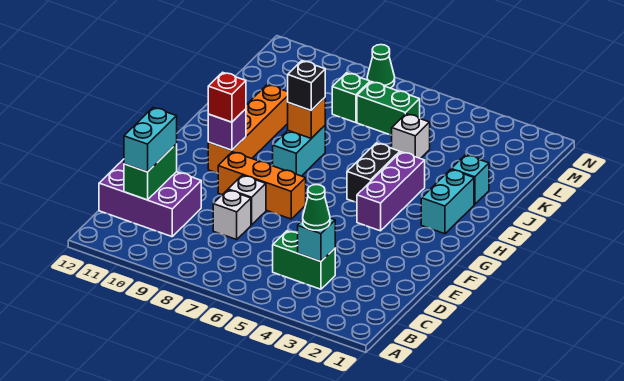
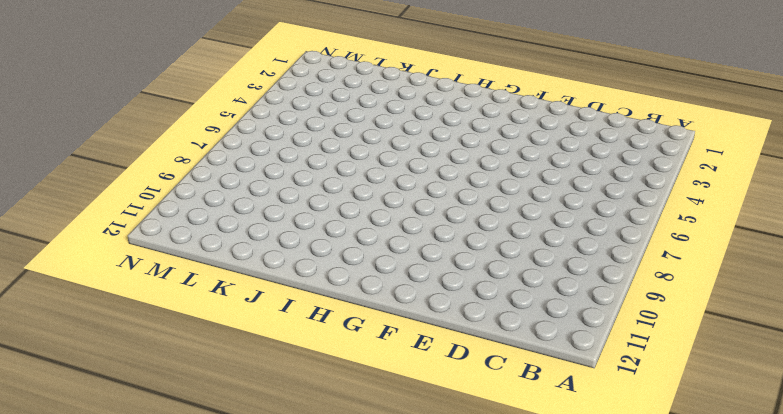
none -> green brick C4:C5 level 1
none -> purple brick C10:D12 level 1
none -> white brick D8 level 1

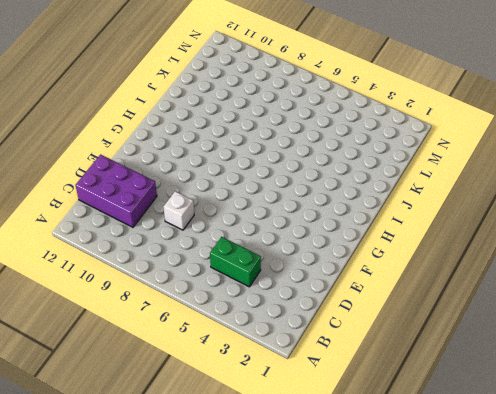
none -> white brick E8 level 1
none -> orange brick F7:F9 level 1
none -> purple brick G4:I4 level 1

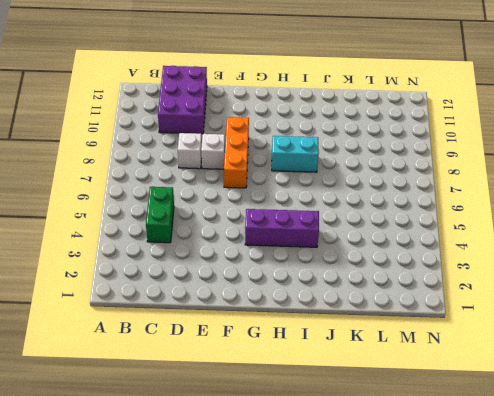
none -> orange brick G10:J10 level 1
none -> cyan brick H2:I2 level 1
none -> black brick H5:I5 level 1

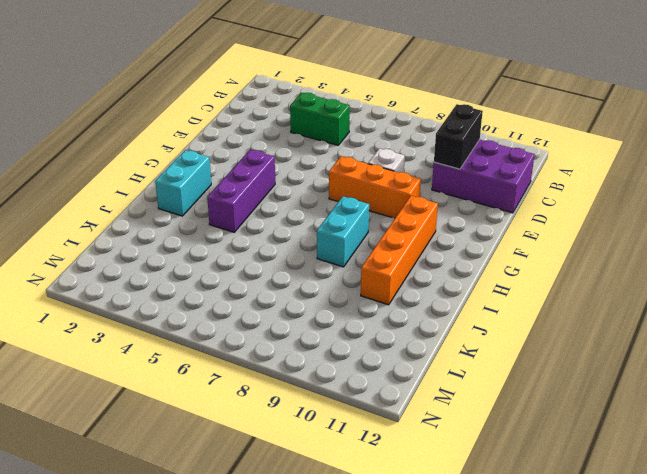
black brick C10:D10 level 2 -> black brick H5:I5 level 1
none -> white brick D8 level 1
none -> cyan brick J2 level 1
none -> white brick K5 level 1

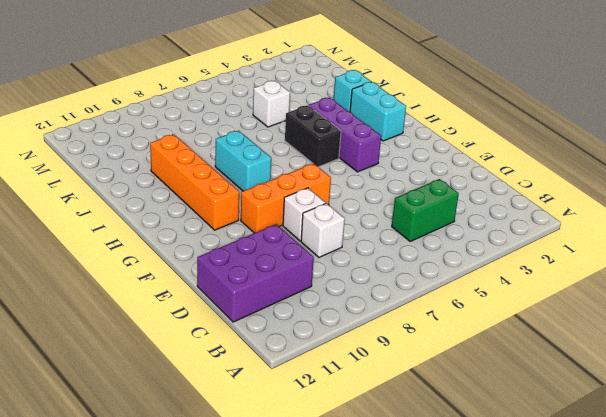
none -> green brick L6:L7 level 1
none -> green brick L8 level 1
none -> green cone N8 level 1

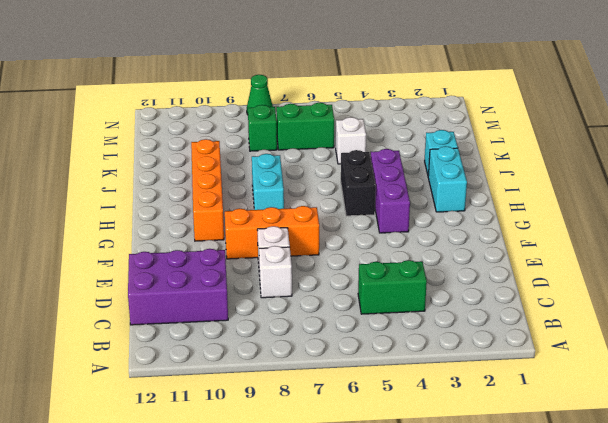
none -> cyan brick C4 level 2
none -> green brick C11:D11 level 2
none -> purple brick G10 level 2

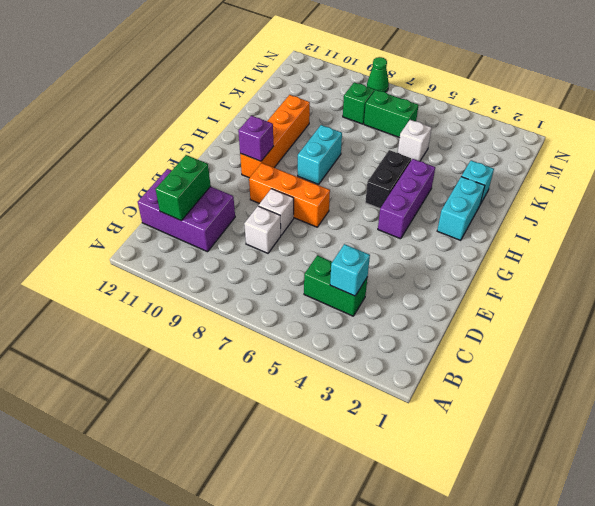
none -> orange brick I8 level 2
none -> green cone C4 level 3
none -> cyan brick C11:D11 level 3

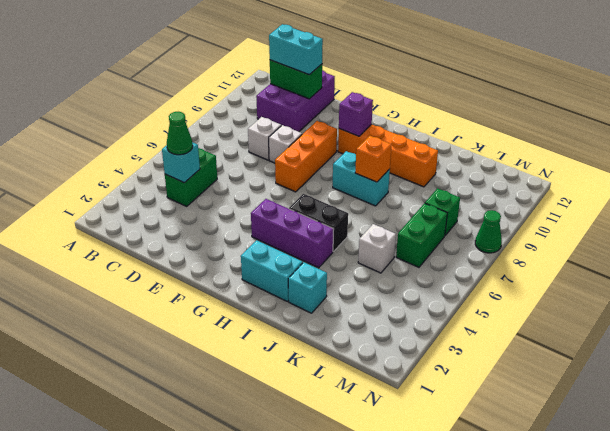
none -> red brick G10 level 3
none -> black brick I8 level 3

